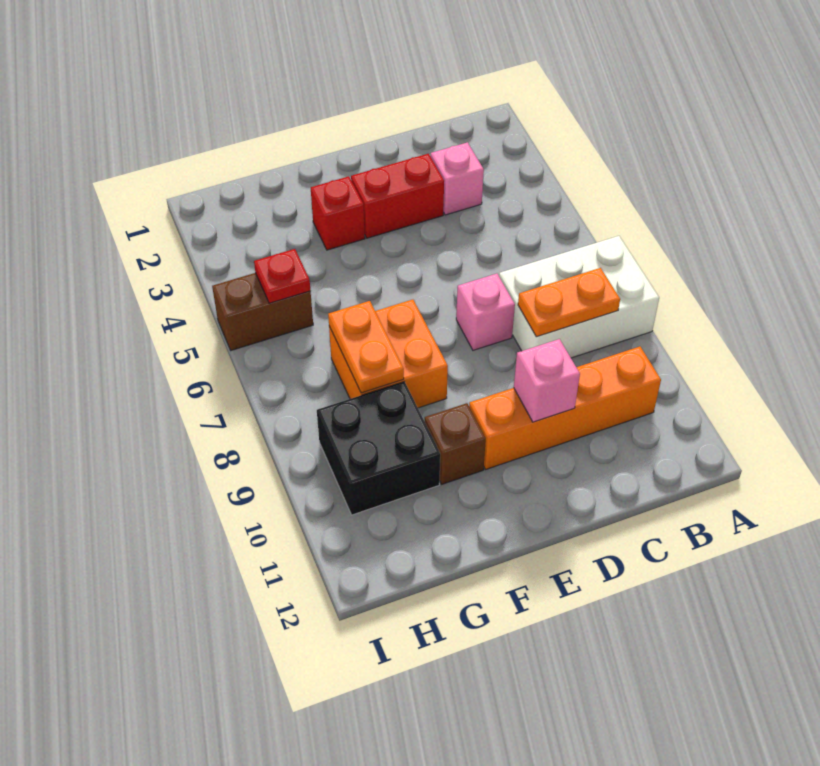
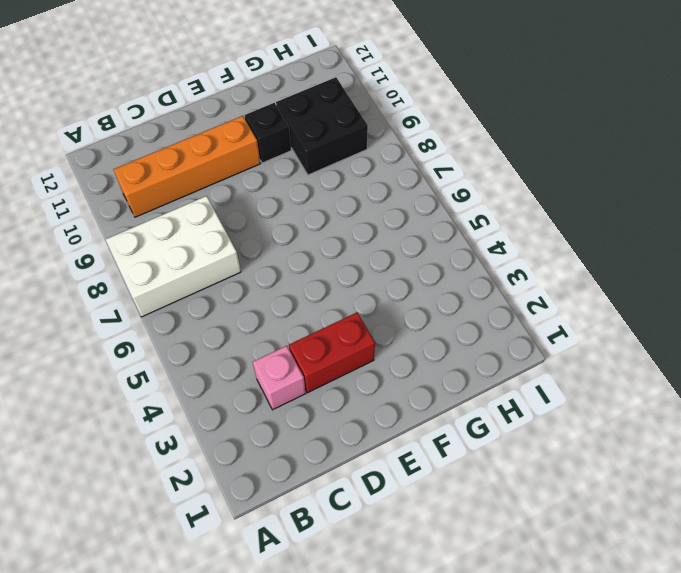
black brick F10 level 1 -> brown brick F10 level 1
none -> pink brick D7 level 1
none -> red brick F3 level 1
none -> orange brick F7:G8 level 1

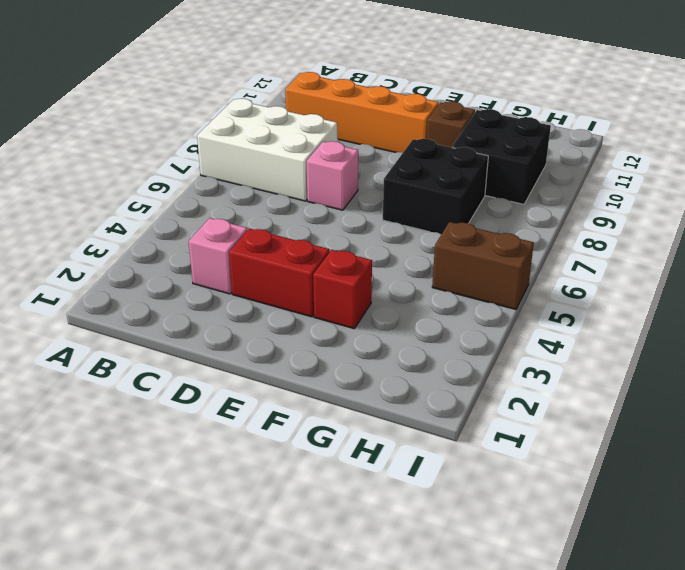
black brick F7:G8 level 1 -> orange brick F7:G8 level 1
none -> orange plate B8:C8 level 2
none -> pink brick D10 level 2
none -> orange plate G7:G8 level 2

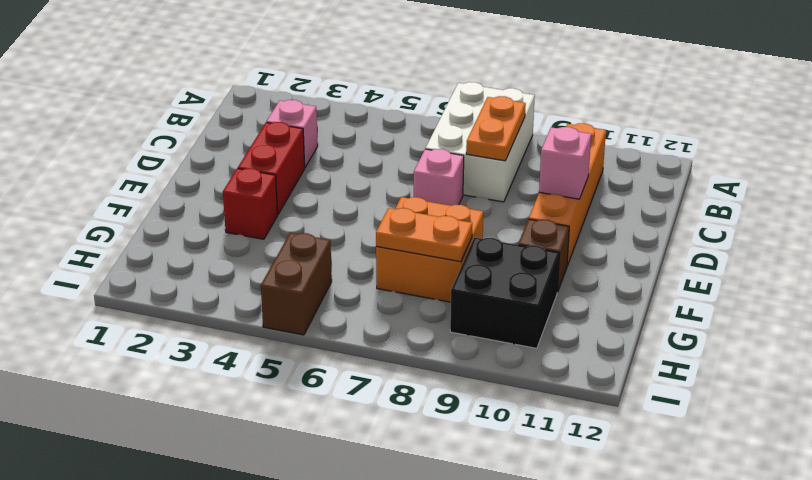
none -> red plate H5 level 2

